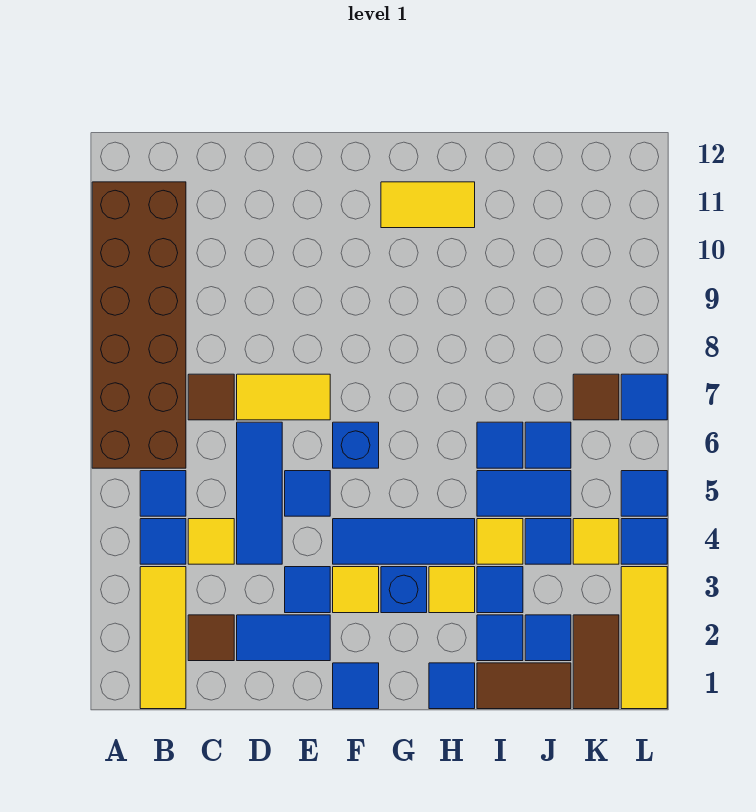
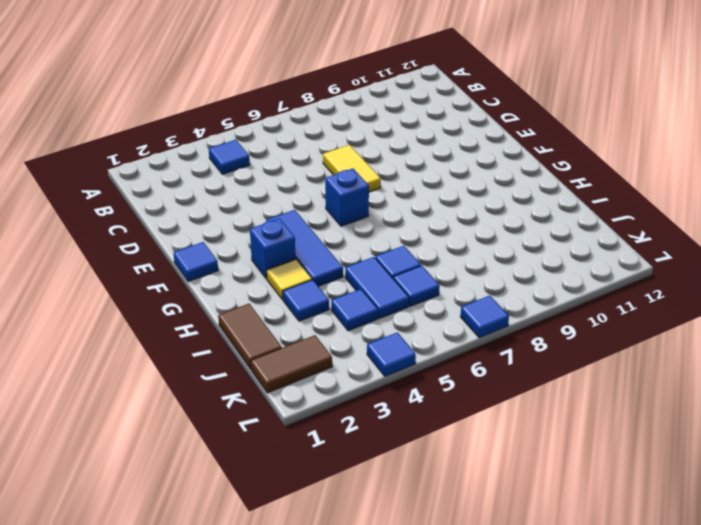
none -> brown brick A6:B11 level 1
none -> yellow tile B1:B3 level 1
none -> blue tile B5 level 1
none -> brown tile C2 level 1

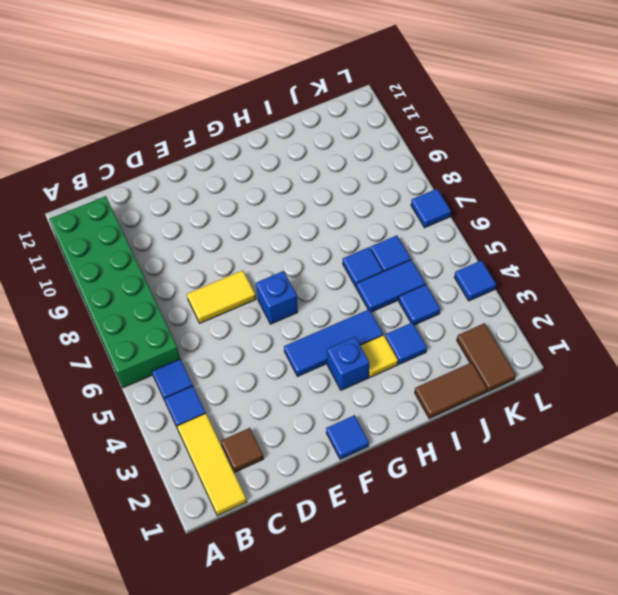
green brick A6:B11 level 1 -> brown brick A6:B11 level 1
none -> yellow tile C4 level 1
none -> brown tile C7 level 1
none -> blue tile D2:E2 level 1
none -> blue tile D4:D6 level 1

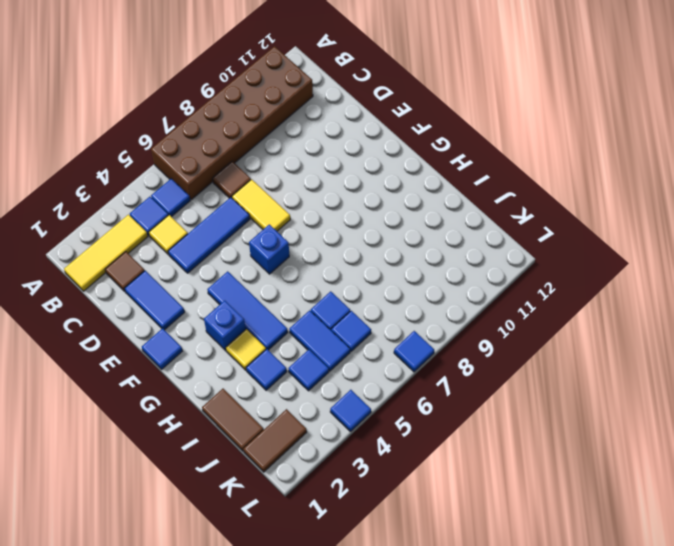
none -> blue tile E3 level 1
none -> blue tile E5 level 1
none -> yellow tile F3 level 1
none -> yellow tile G11:H11 level 1

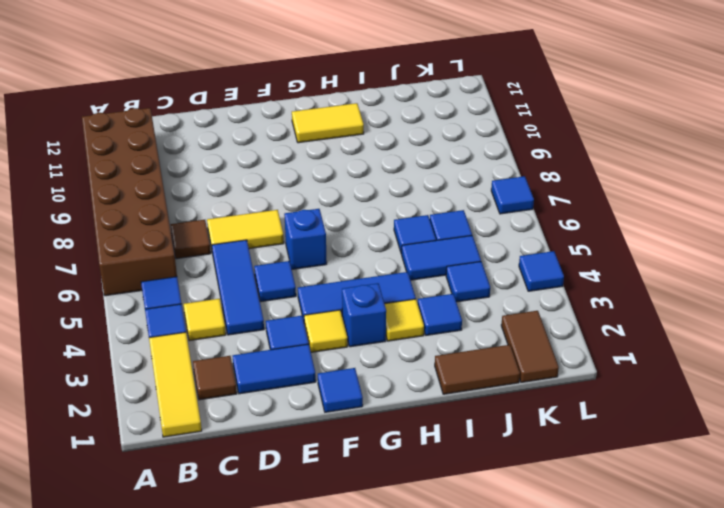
none -> blue tile H1 level 1
none -> blue tile I2 level 1
none -> yellow tile I4 level 1
none -> blue tile J2 level 1

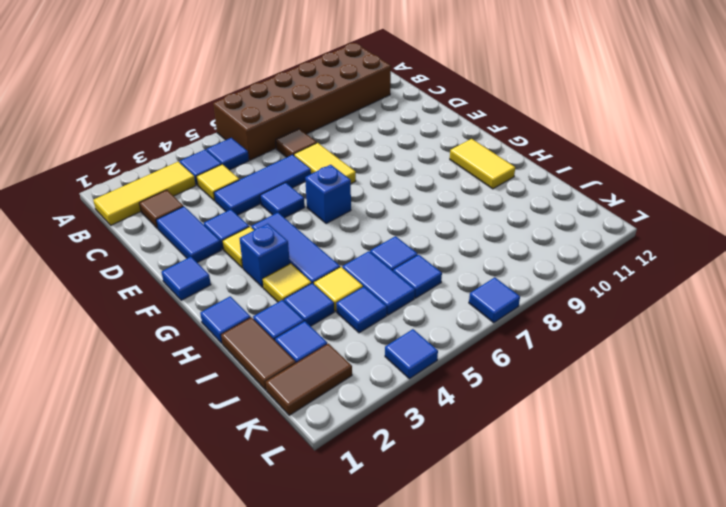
none -> yellow tile K4 level 1
none -> brown tile K7 level 1
none -> yellow tile L1:L3 level 1
none -> blue tile L5 level 1

